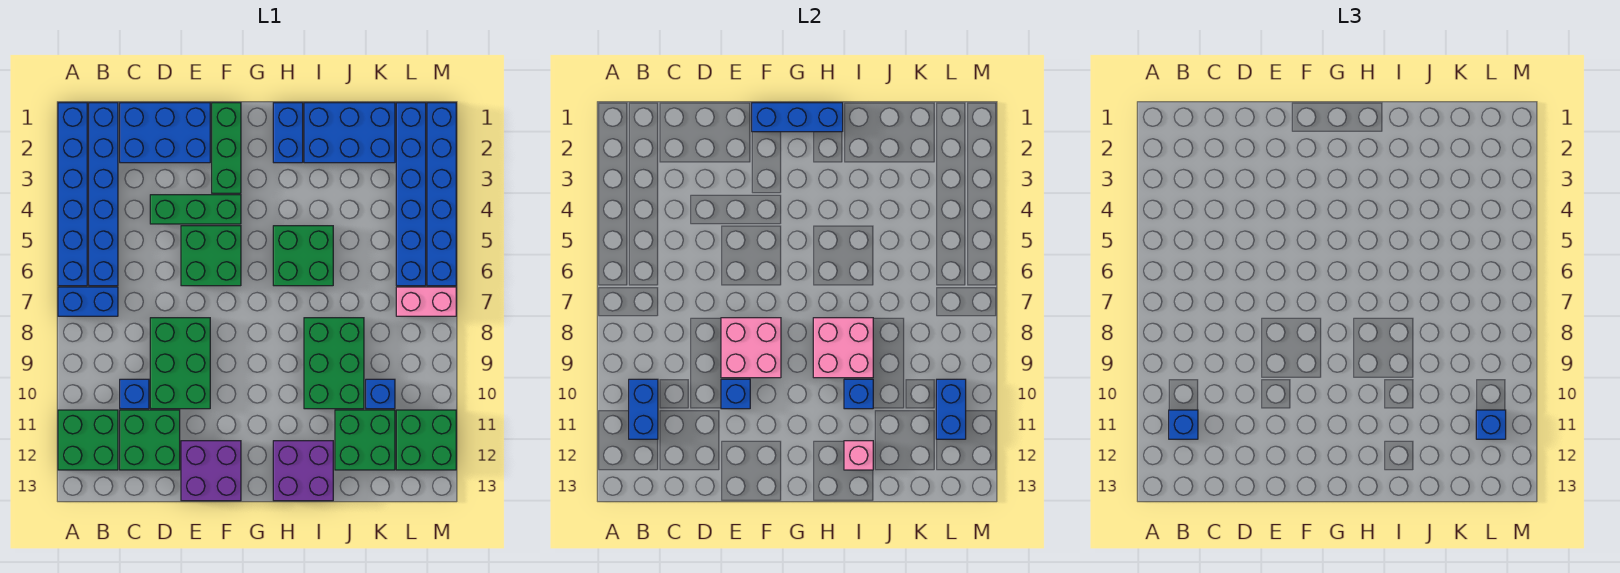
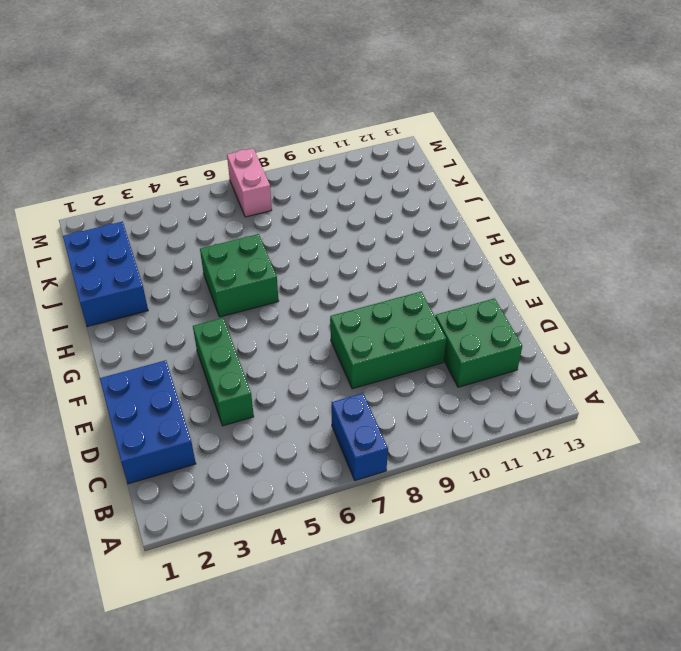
none -> blue brick A1:A6 level 1
none -> green brick A11:B12 level 1
none -> blue brick B1:B6 level 1
none -> blue brick C10 level 1

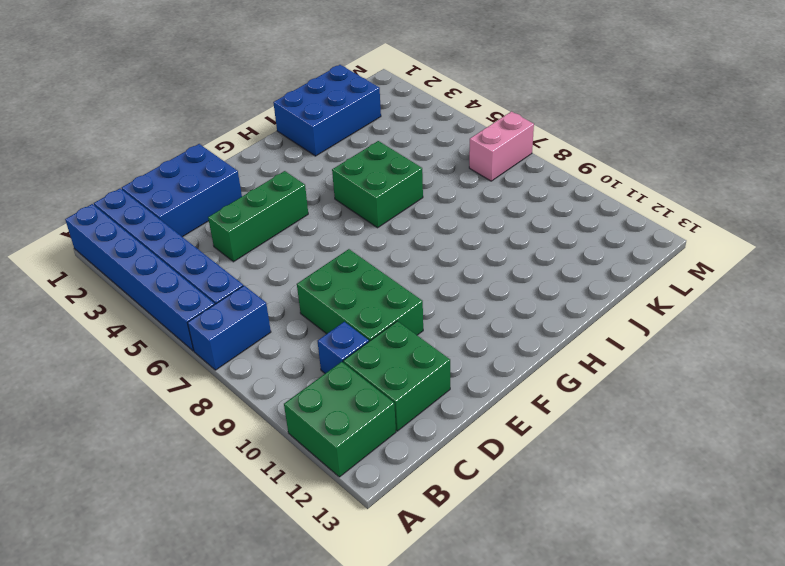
none -> green brick E5:F6 level 1
none -> purple brick E12:F13 level 1
none -> green brick F1:F3 level 1
none -> blue brick H1:H2 level 1

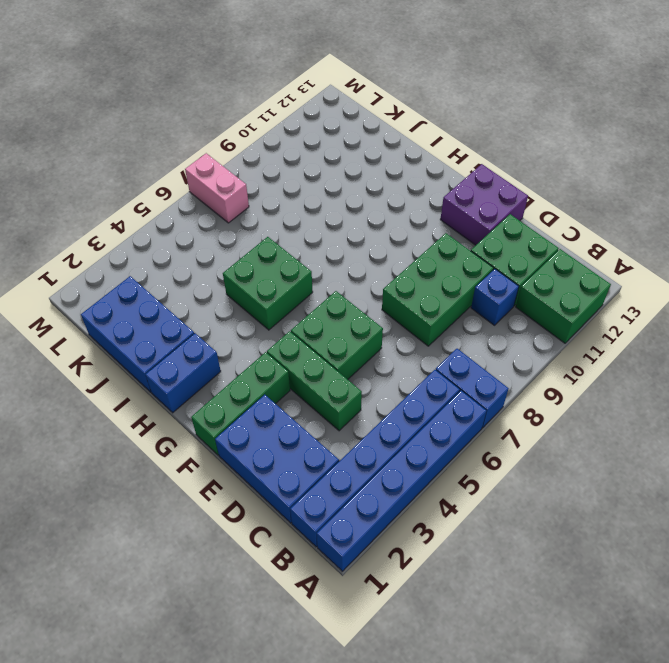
none -> purple brick H12:I13 level 1
none -> green brick I8:J10 level 1
none -> green brick J11:K12 level 1
none -> blue brick K10 level 1

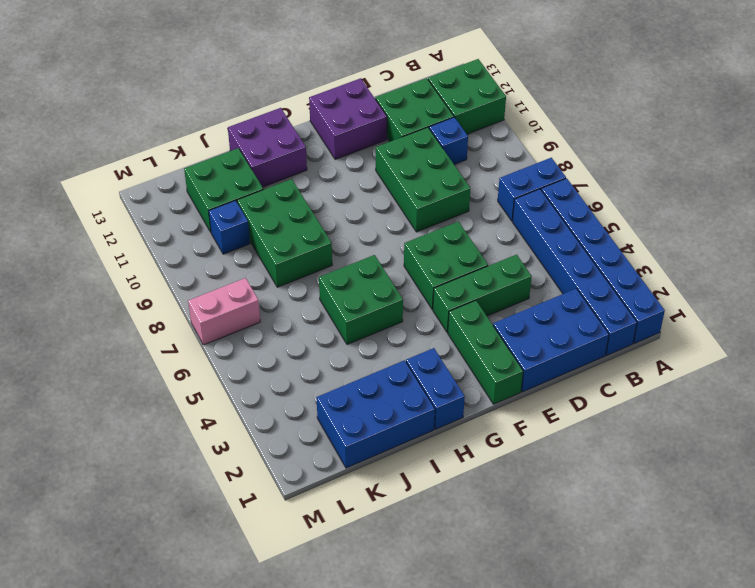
none -> blue brick L1:L6 level 1
none -> green brick L11:M12 level 1
none -> blue brick M1:M6 level 1
none -> blue brick B10:B11 level 2

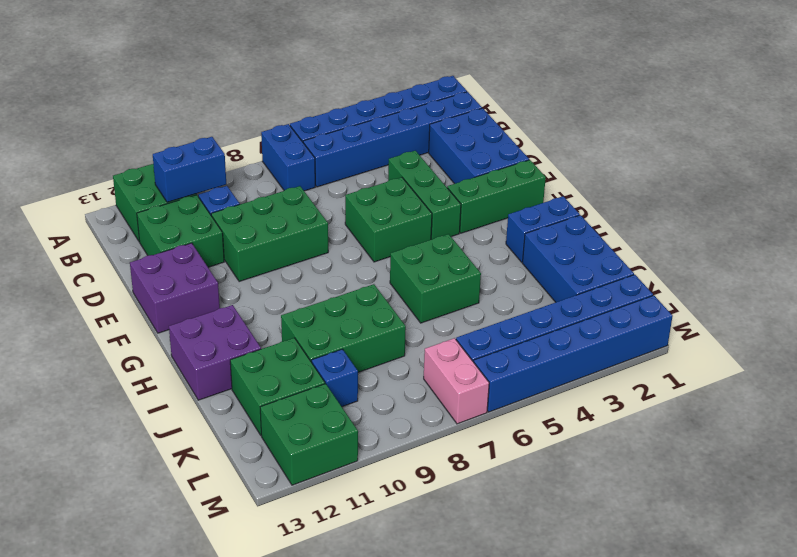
none -> pink brick E8:F9 level 2
none -> blue brick E10 level 2
none -> blue brick F1:H1 level 2
none -> pink brick H8:I9 level 2

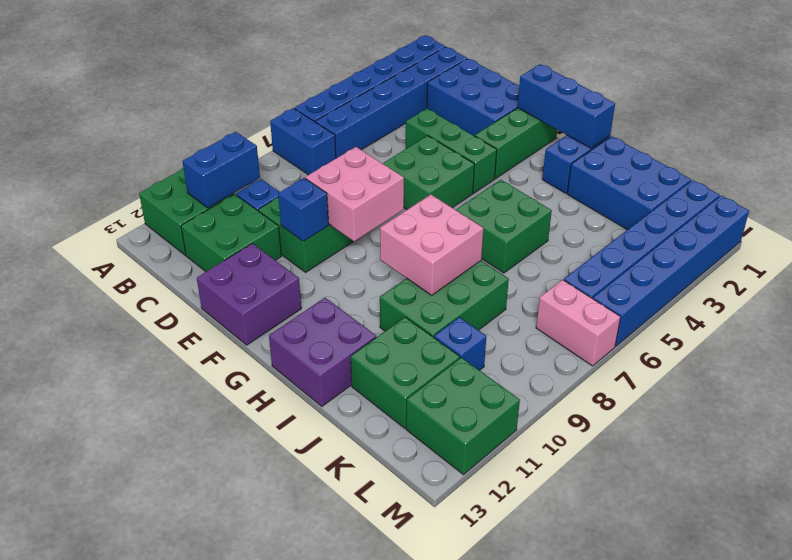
none -> blue brick I10 level 2
none -> pink brick I12 level 2
none -> blue brick L10:L11 level 2
none -> blue brick B11 level 3

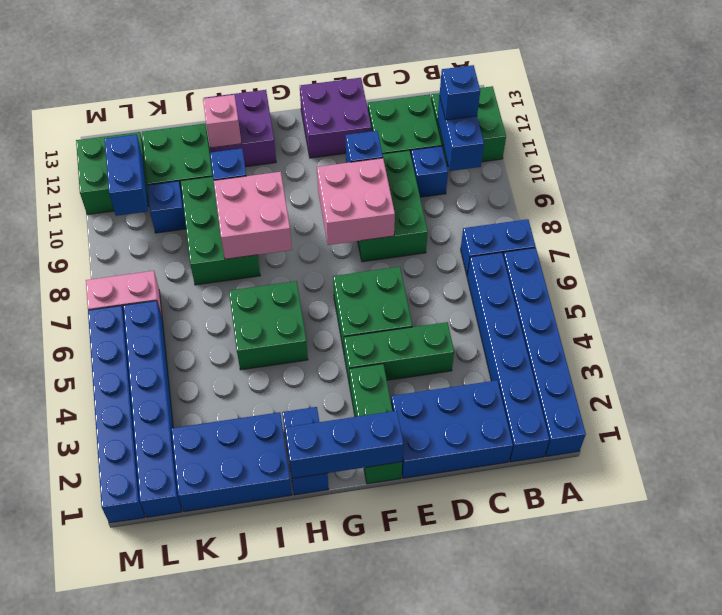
none -> blue brick L11 level 3

